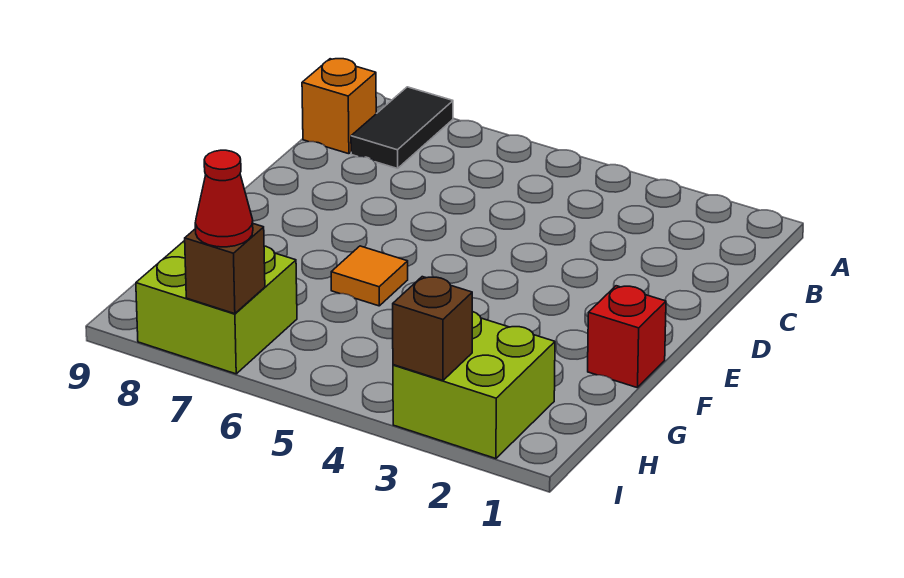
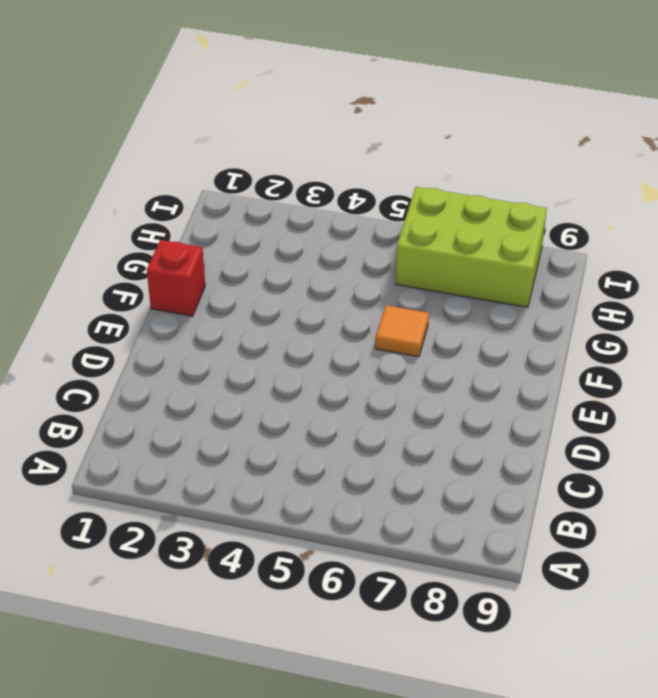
lime brick H6:I8 level 1 -> lime brick H7:I8 level 1
none -> black tile A8:B8 level 1
none -> orange brick B9 level 1

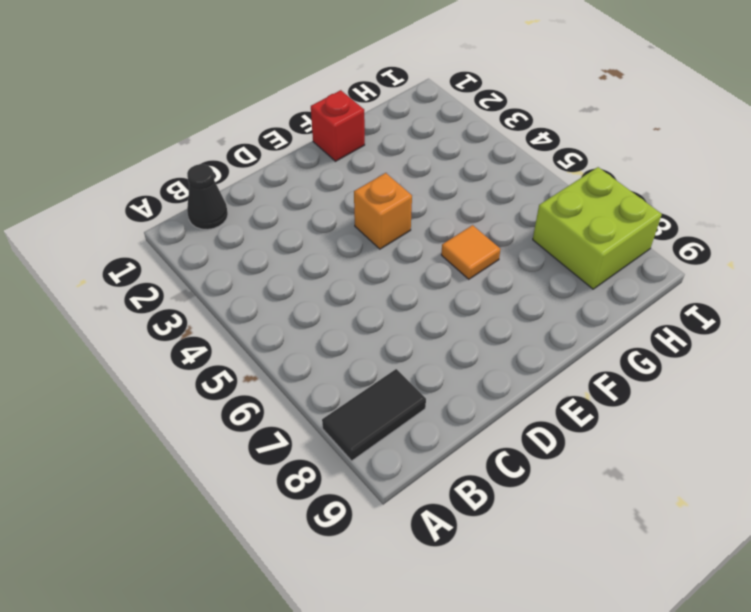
black cone B1 level 1 -> none
orange brick E4 level 1 -> orange brick B9 level 1
none -> lime brick H2:I3 level 1
none -> brown brick I3 level 2

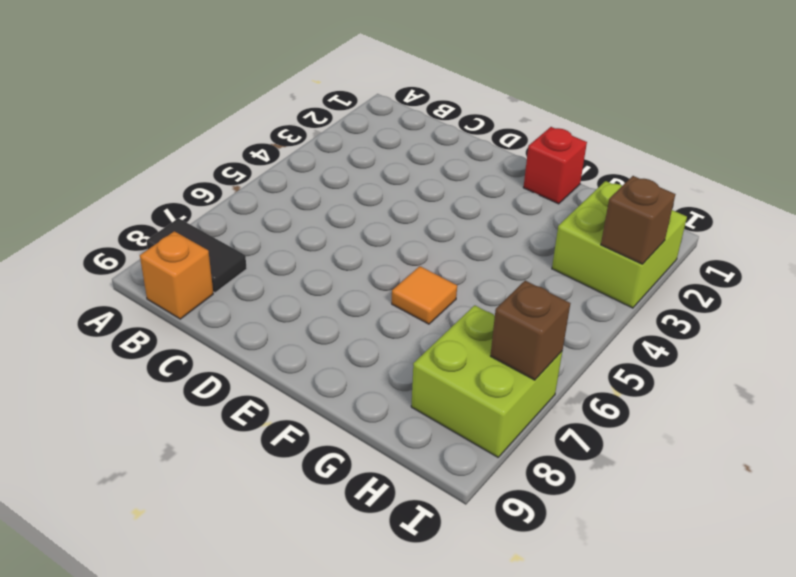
none -> red cone I7 level 3

